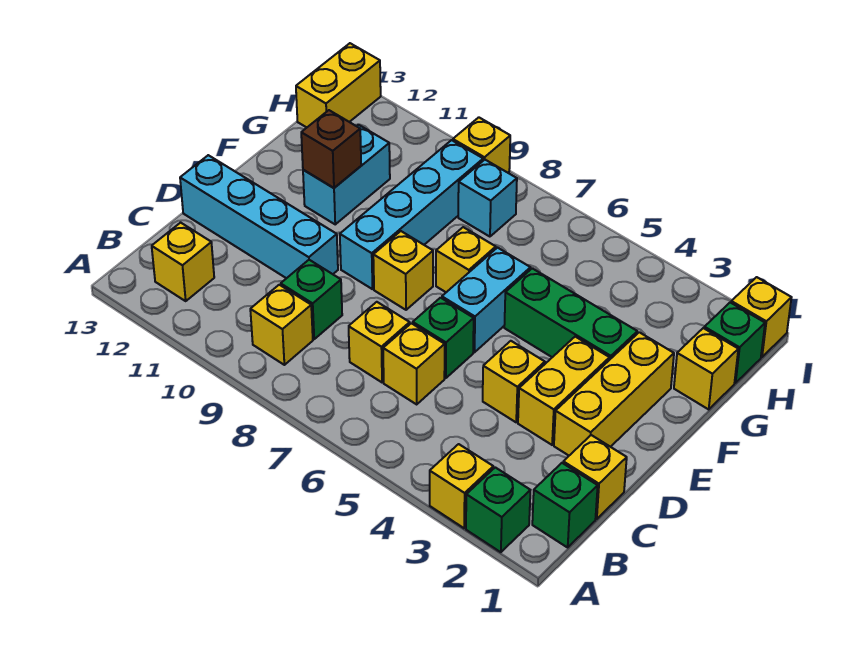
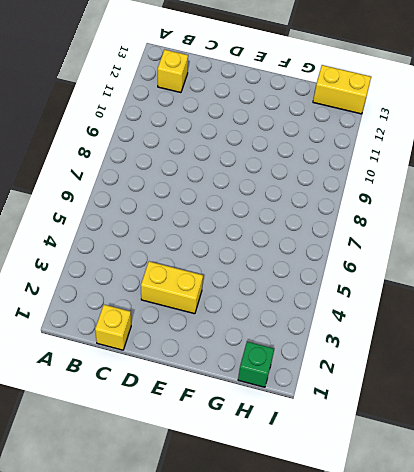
none -> green brick A2 level 1
none -> yellow brick A3 level 1
none -> green brick B1 level 1

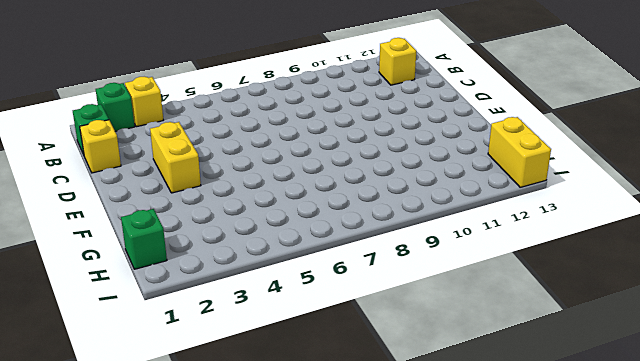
none -> yellow brick B9 level 1
none -> yellow brick C6 level 1
none -> yellow brick C7 level 1

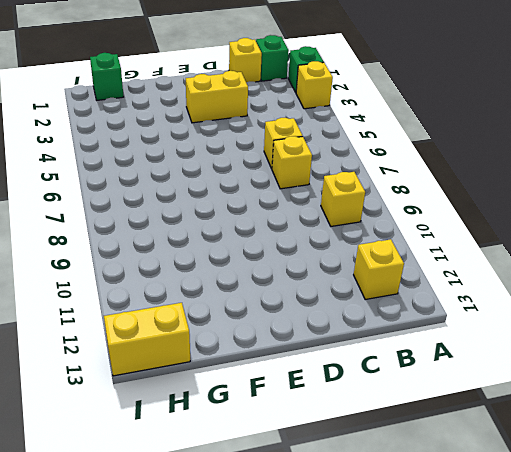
none -> green brick C9 level 1
none -> yellow brick D2:F2 level 1
none -> yellow brick D4 level 1

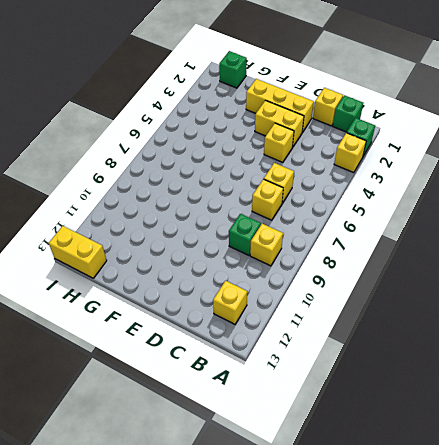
none -> green brick D6 level 1
none -> cyan brick D10:D13 level 1
none -> cyan brick E6:F6 level 1

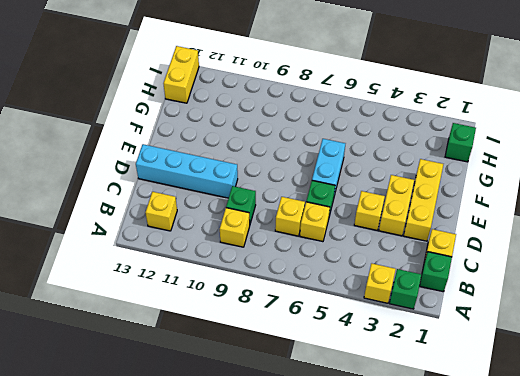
none -> yellow brick E8 level 1
none -> cyan brick E9:H9 level 1
none -> green brick F3:F5 level 1

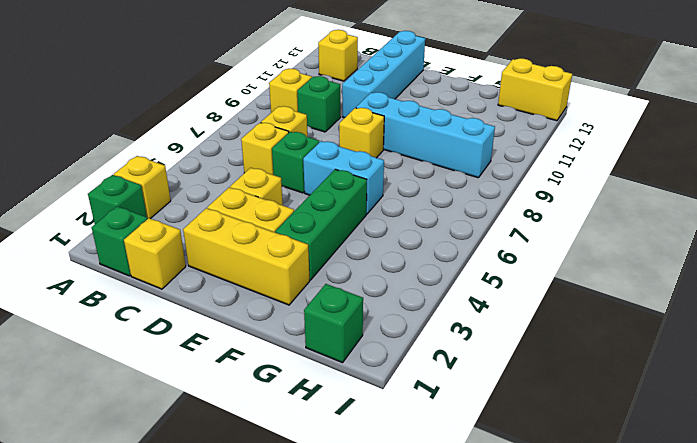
none -> yellow brick F7 level 1
none -> cyan brick F11:G11 level 1
none -> yellow brick G1 level 1

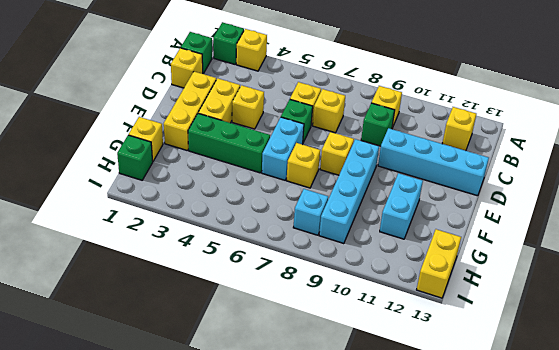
none -> yellow brick I1 level 1
none -> yellow brick I9 level 1
none -> brown brick F11 level 2

